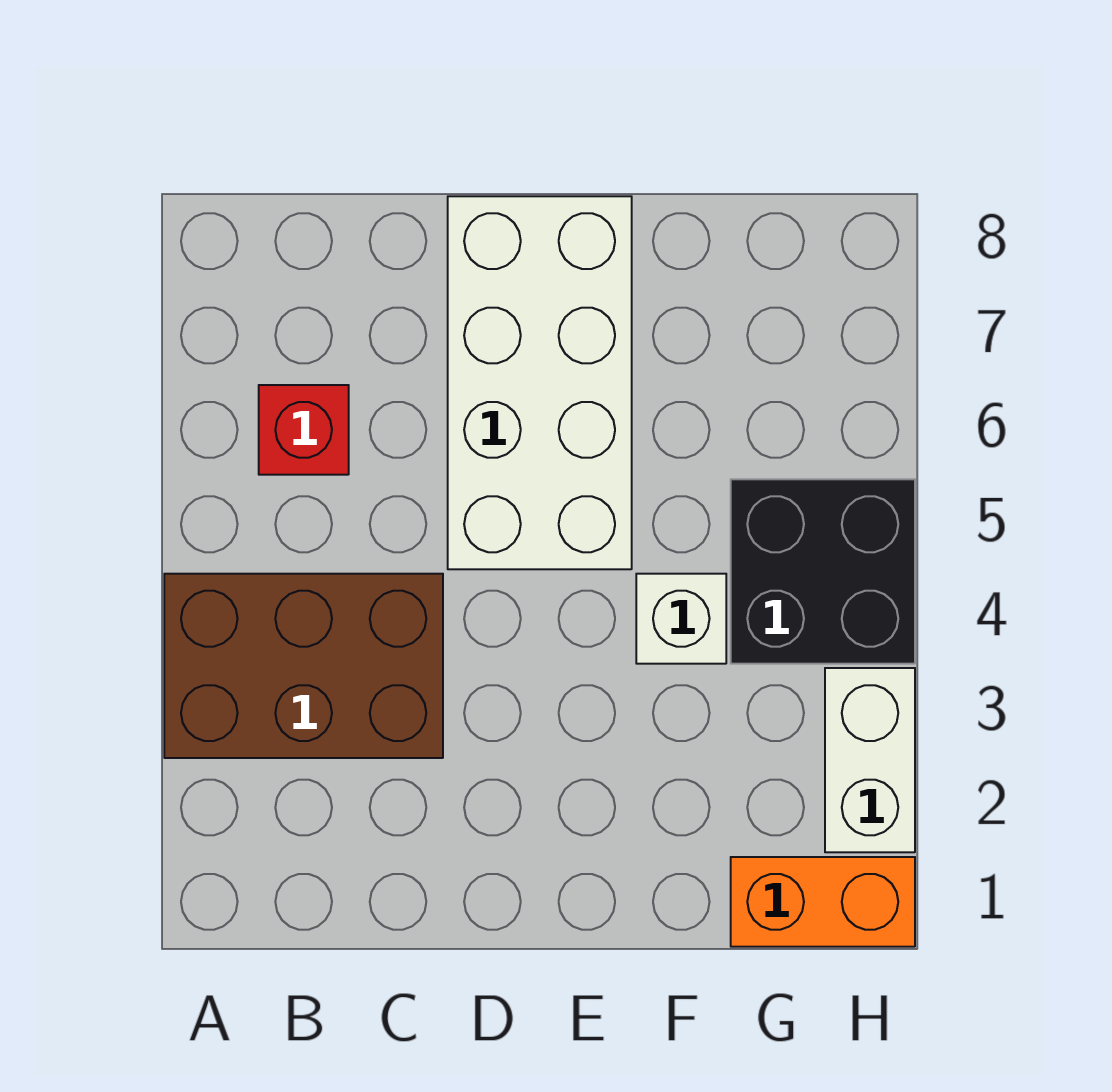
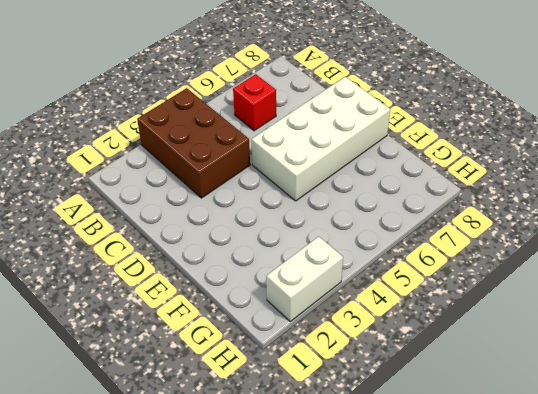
none -> white brick F4 level 1
none -> orange brick G1:H1 level 1

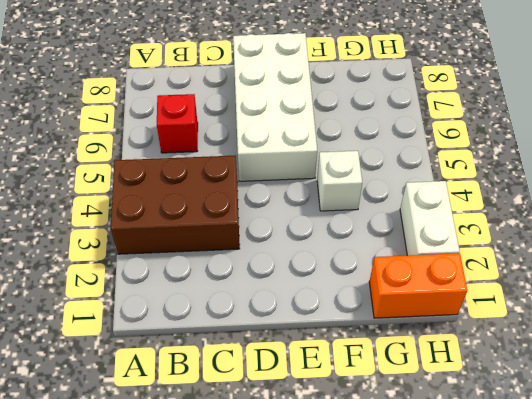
none -> black brick G4:H5 level 1

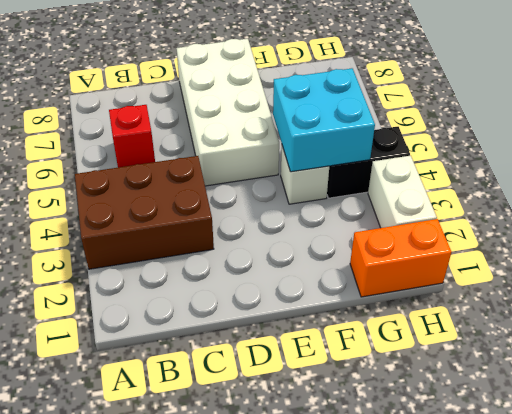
cyan brick F4:G5 level 2 -> none
black brick G4:H4 level 1 -> black brick G4:H5 level 1

